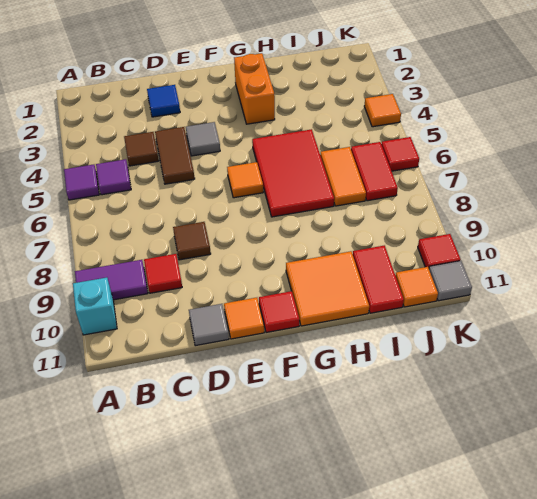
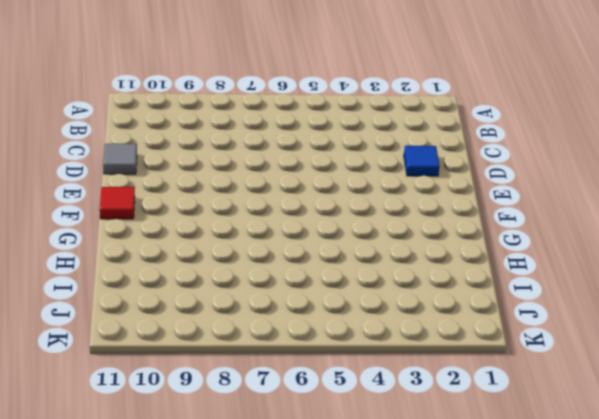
none -> purple tile A5 level 1
none -> purple tile A9:B9 level 1
none -> cyan brick A10 level 1

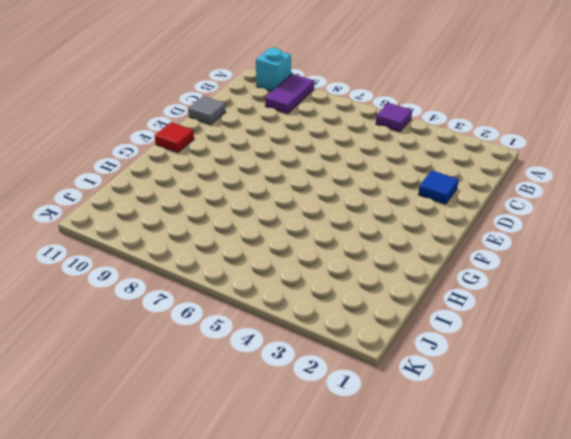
none -> purple tile B5 level 1
none -> brown tile C4 level 1
none -> red tile C9 level 1

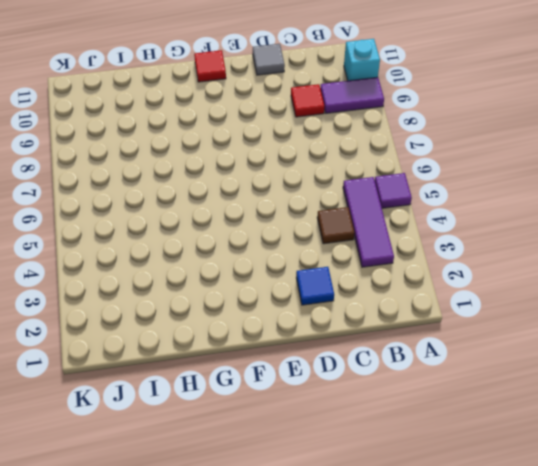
purple tile B3:B5 level 1 -> purple tile B5 level 1
none -> brown tile D4:D5 level 1
none -> brown tile D8 level 1
none -> grey tile E4 level 1

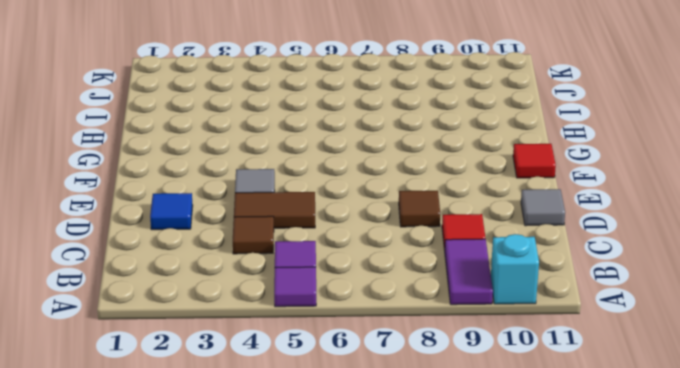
none -> orange tile E11 level 1
none -> orange tile F6 level 1
none -> orange brick G2:G3 level 1

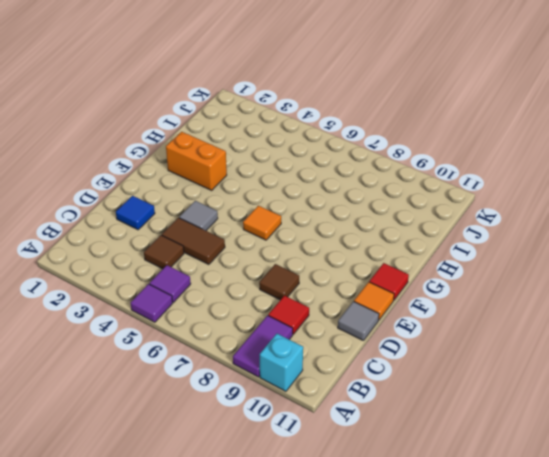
none -> red tile G5:H7 level 1
none -> orange tile G10:H11 level 1
none -> orange tile I6:I7 level 1

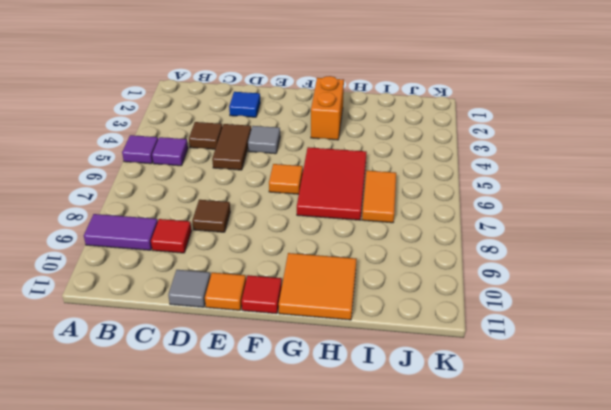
none -> cyan brick A10 level 1
none -> red tile I10:I11 level 1
none -> red tile J6:J7 level 1

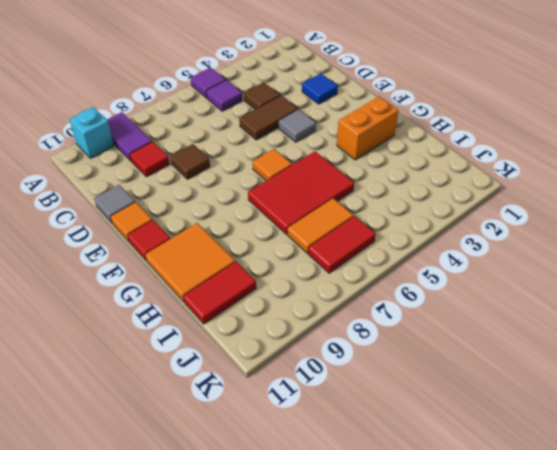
none -> orange tile J11 level 1
none -> orange tile K4 level 1
none -> red tile K6 level 1

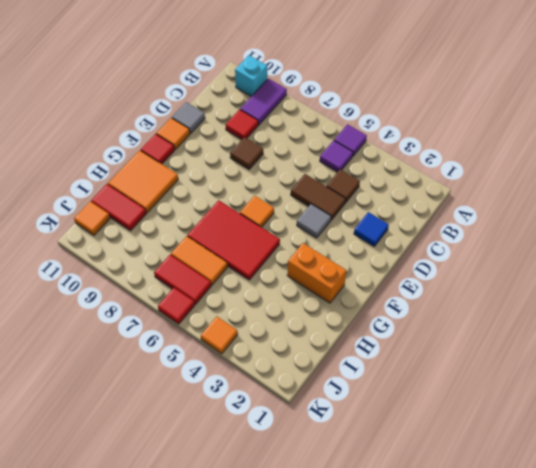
none -> red tile K10 level 1
none -> grey tile K11 level 1

